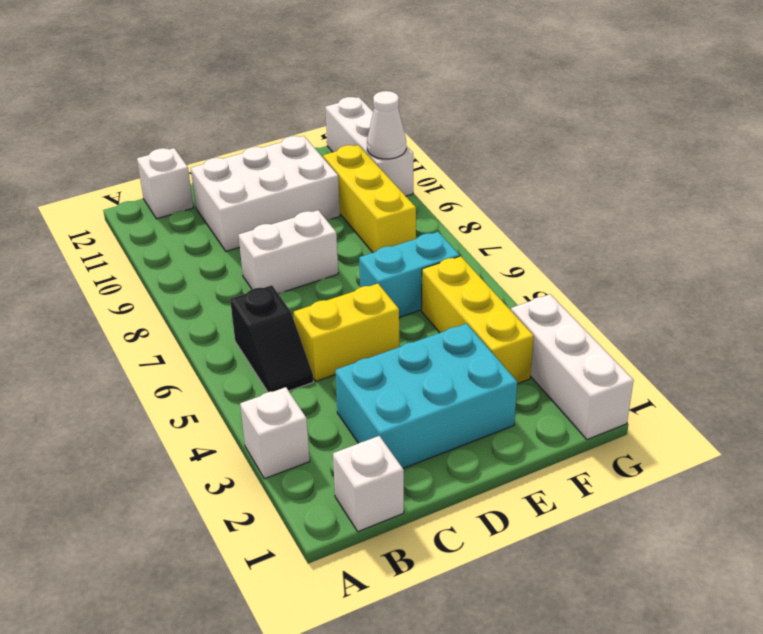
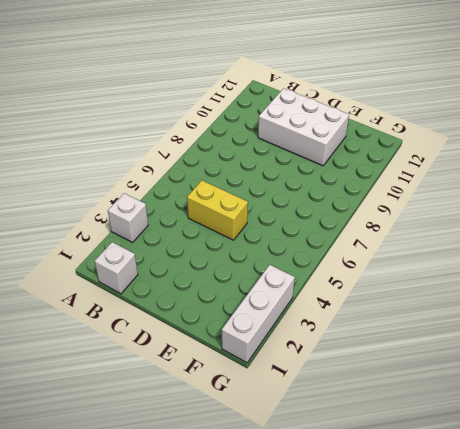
none -> black slope B5:B6 level 1 top 6
none -> white brick B12 level 1
none -> cyan brick C2:E3 level 1

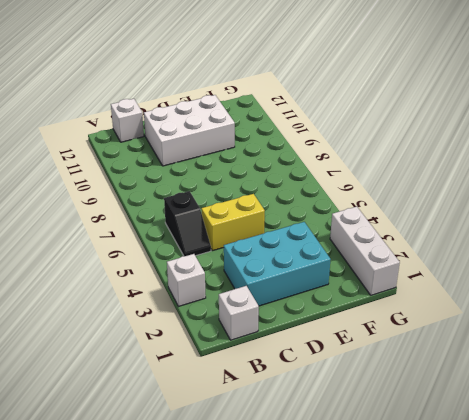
none -> white brick C8:D8 level 1
none -> cyan brick E6:F6 level 1
none -> yellow brick F3:F5 level 1

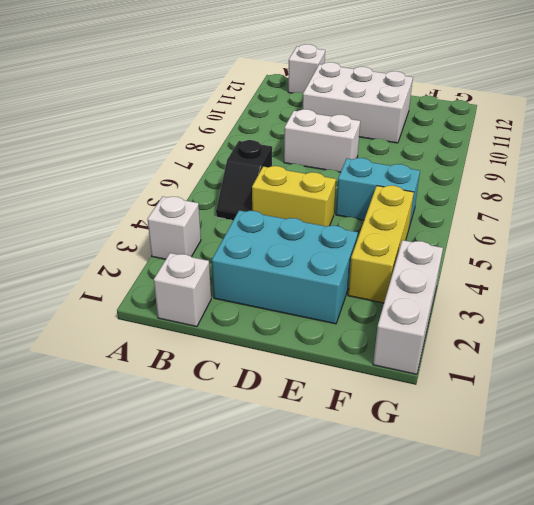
none -> yellow brick F8:F10 level 1
none -> white brick G10:G12 level 1
none -> white cone G10 level 2

